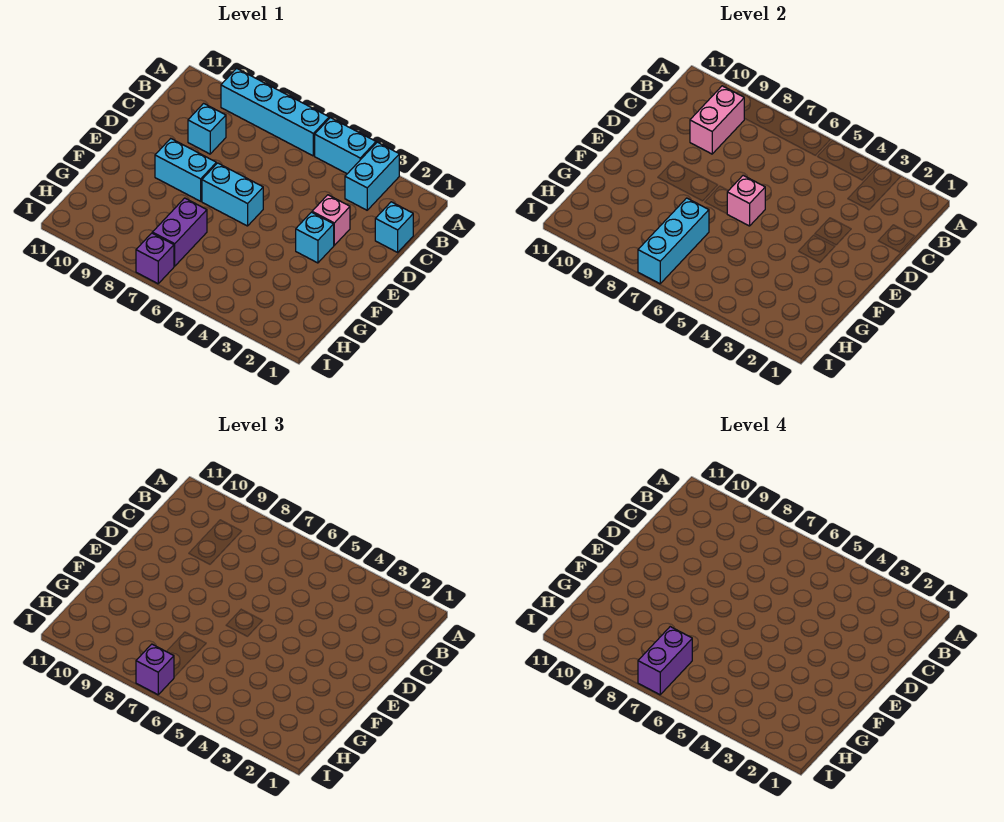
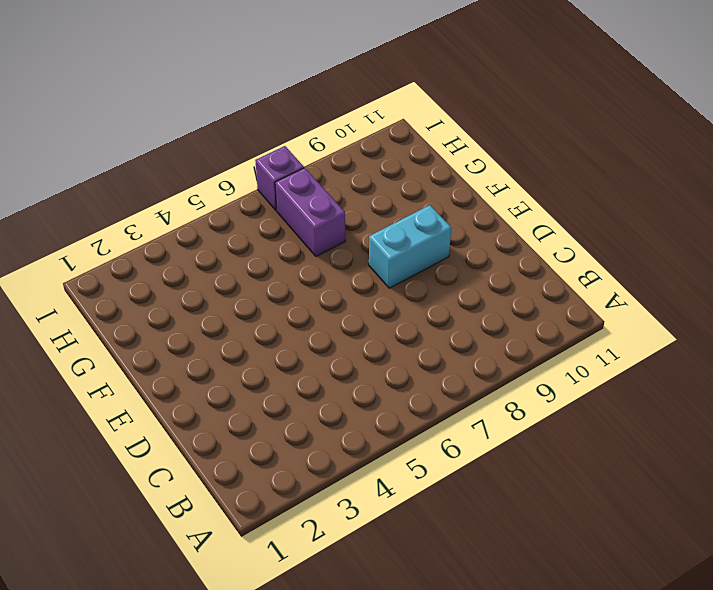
none -> cyan brick A3:B3 level 1
none -> cyan brick A4:A5 level 1
none -> cyan brick A6:A9 level 1

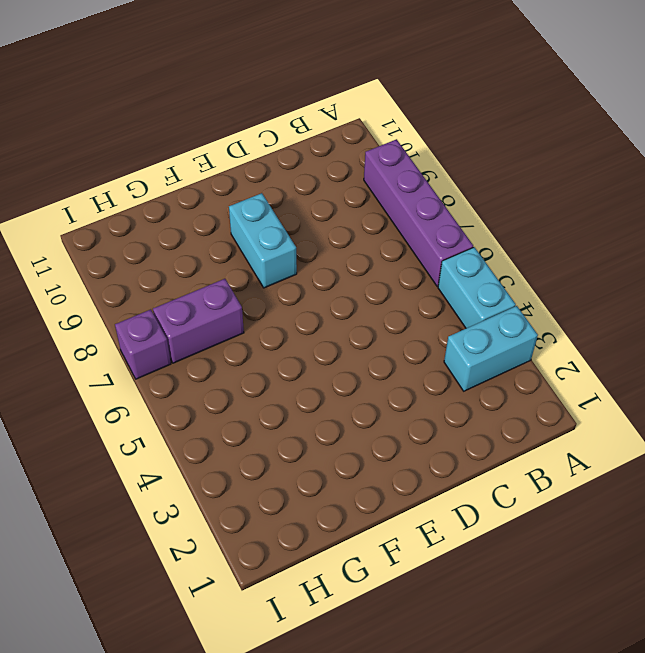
purple brick A6:A9 level 1 -> cyan brick A6:A9 level 1
none -> cyan brick C1 level 1
none -> cyan brick C9 level 1
none -> pink brick D3 level 1

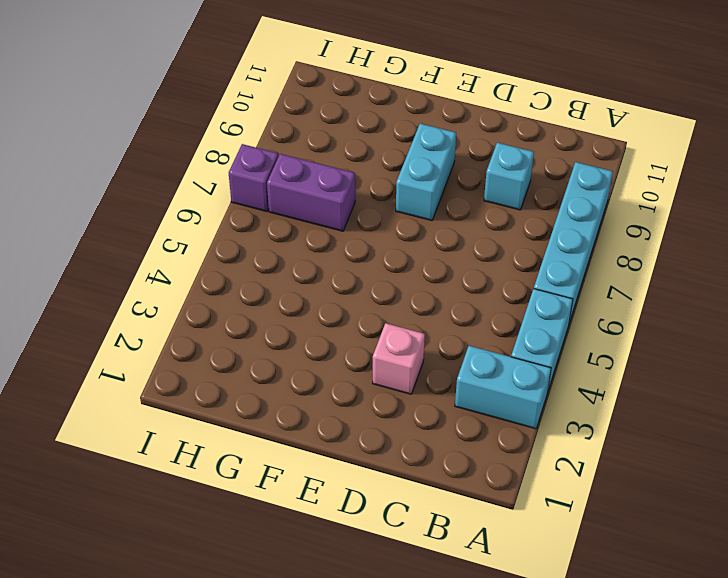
none -> cyan brick C1 level 1
none -> cyan brick E3 level 1
none -> cyan brick E6:E7 level 1

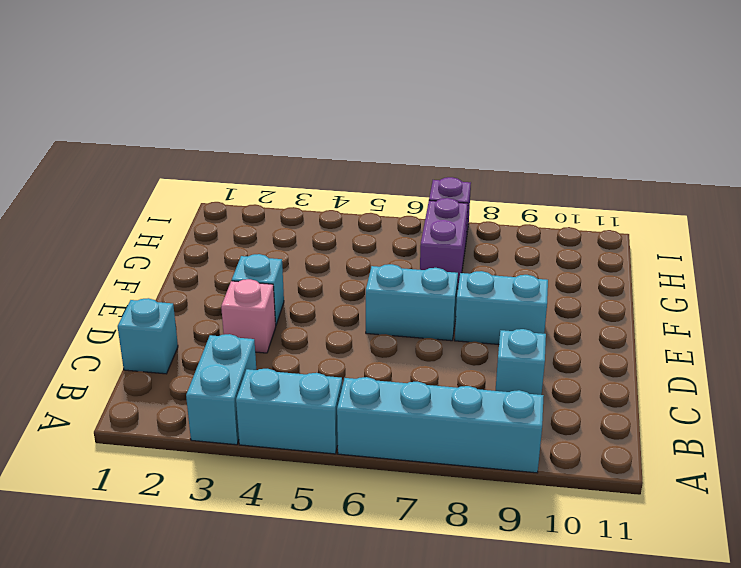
none -> pink brick B9:C9 level 2
none -> pink brick E6 level 2
none -> cyan brick G7:I7 level 2

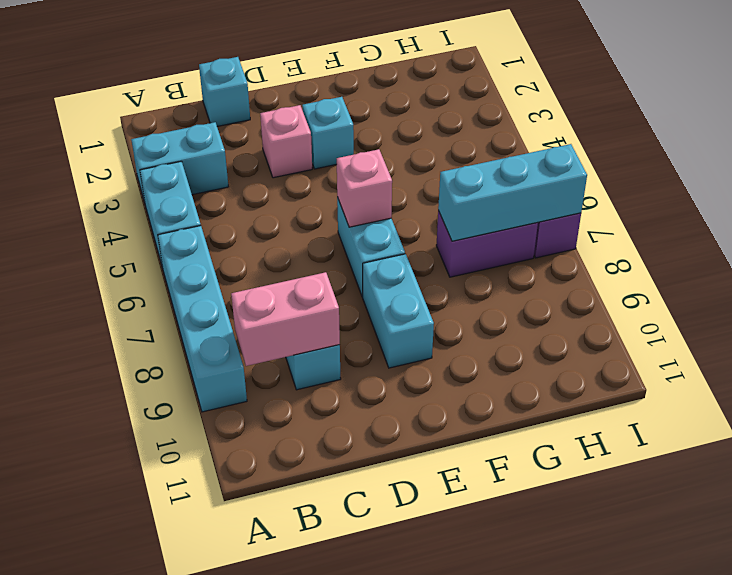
none -> purple brick I7 level 3
none -> purple brick H7:I7 level 4

